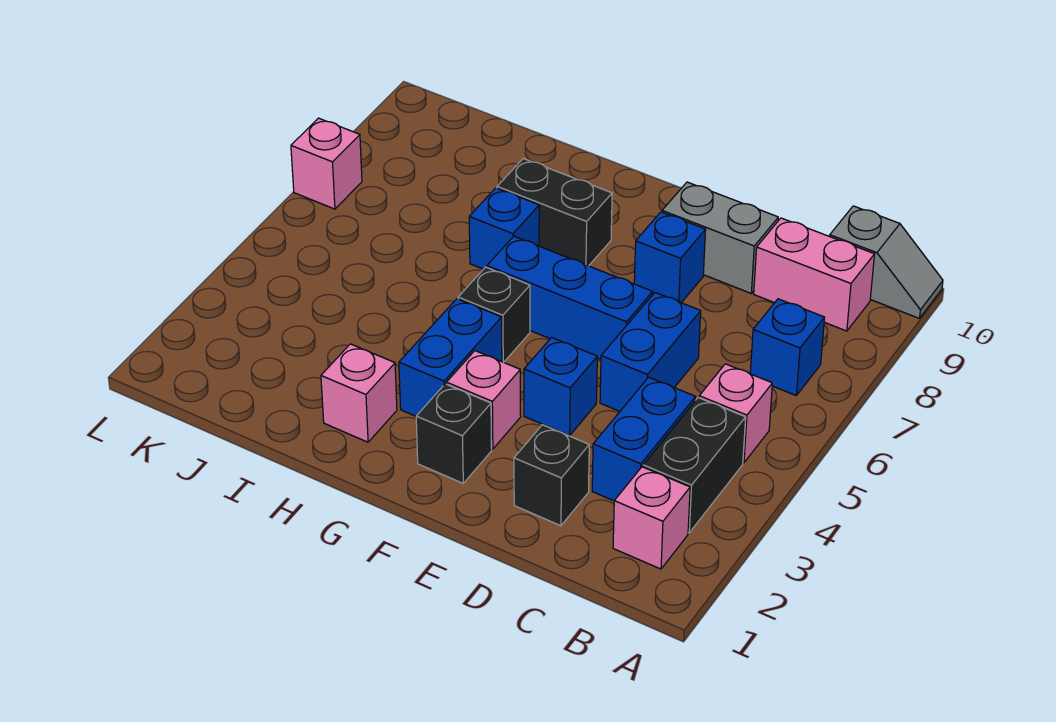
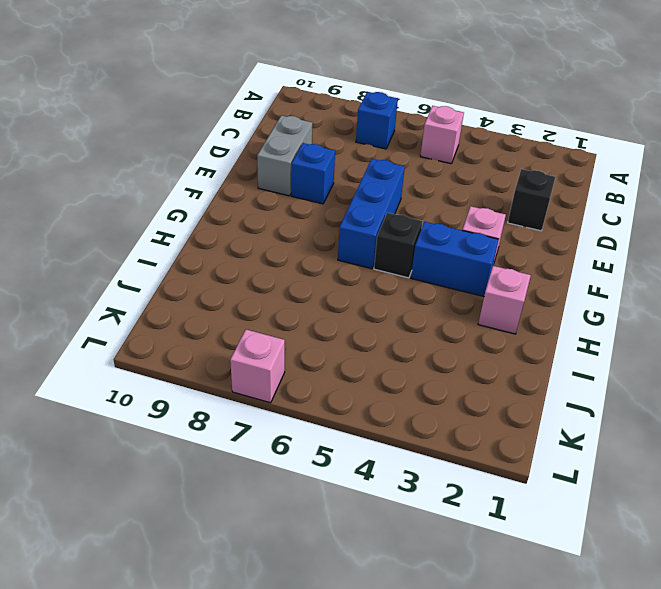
none -> grey slope A10:B10 level 1 top B
none -> pink brick B2 level 1
none -> black brick B3:B4 level 1

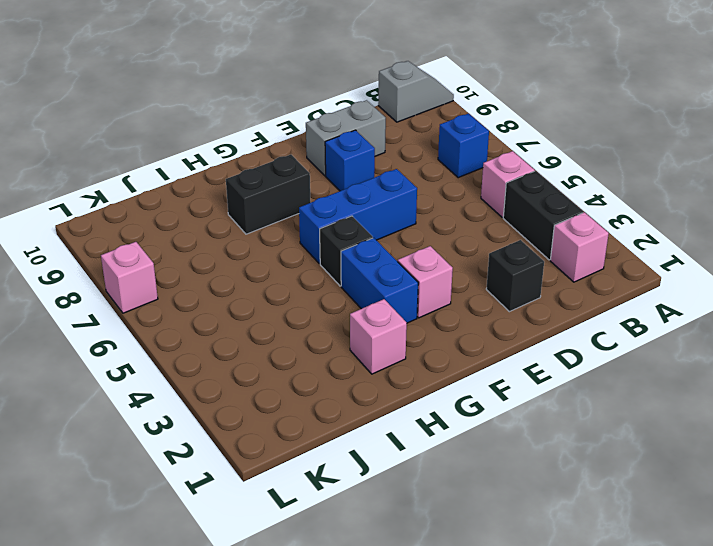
none -> pink brick B9:C9 level 1
none -> blue brick C3:C4 level 1
none -> blue brick D5:D6 level 1

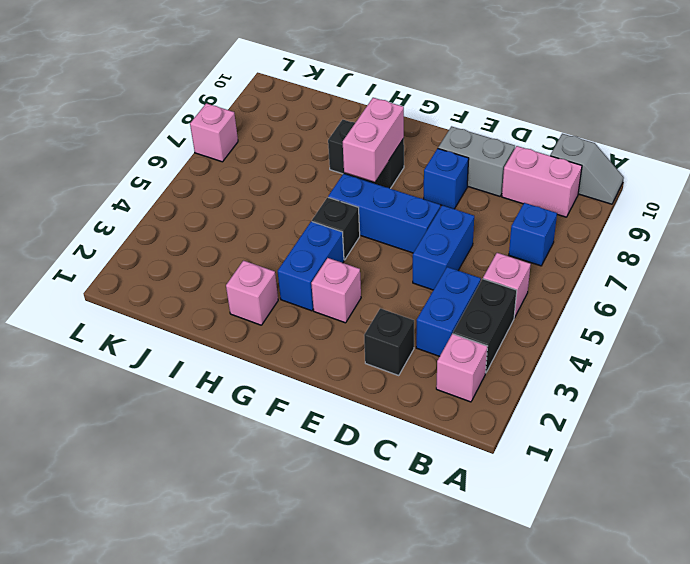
pink brick G7:G8 level 2 -> none
none -> blue brick E4 level 1
none -> black brick F2 level 1
none -> blue brick H7 level 1

